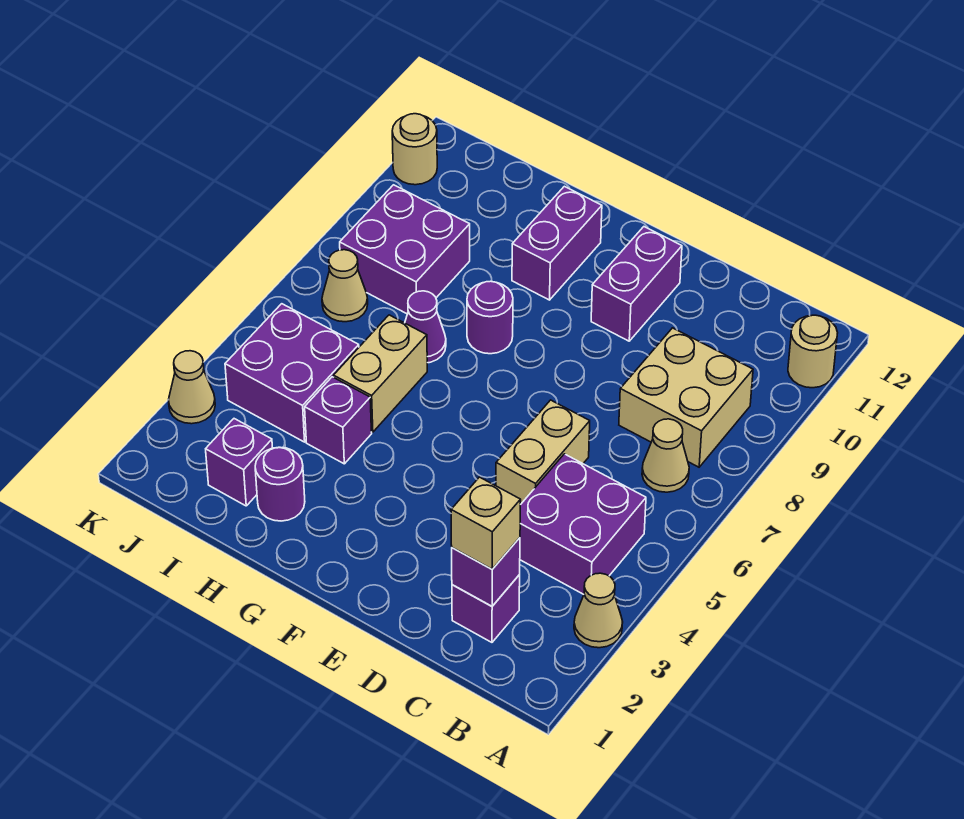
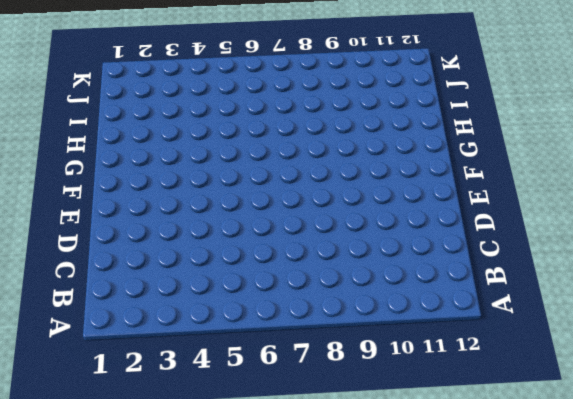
none -> tan cone A3 level 1
none -> tan round brick A11 level 1
none -> purple brick B4:C5 level 1

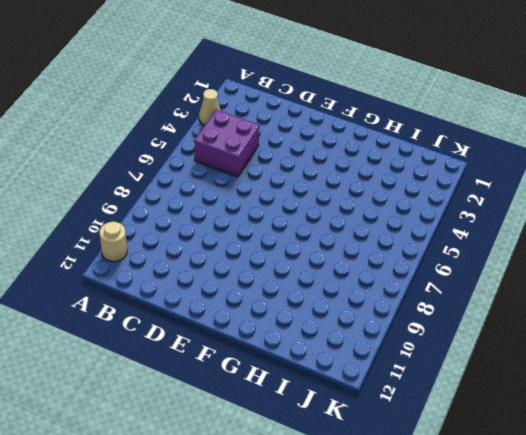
none -> tan cone B7 level 1
none -> tan brick B8:C9 level 1
none -> purple brick C2 level 1

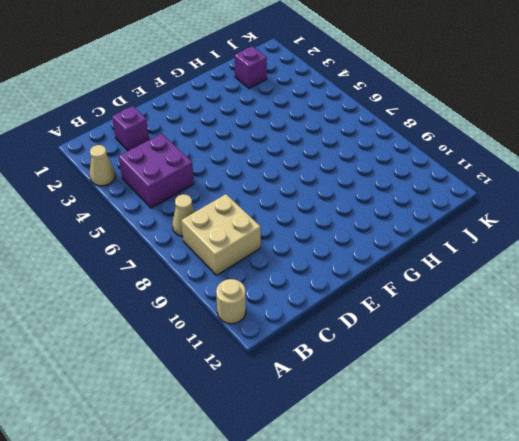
none -> tan brick D5:D6 level 1
none -> purple brick E10:E11 level 1
none -> purple round brick G8 level 1

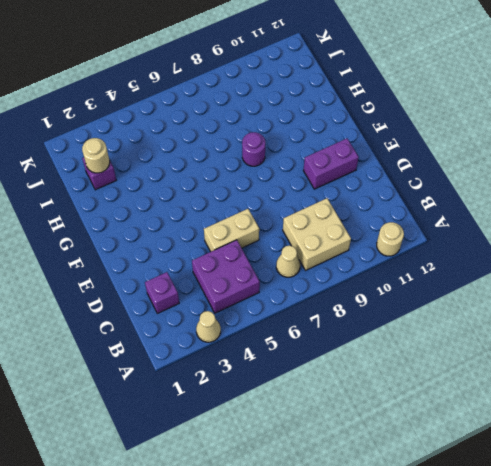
tan round brick I2 level 2 -> tan round brick K11 level 1
none -> purple brick G10:G11 level 1
none -> purple round brick H2 level 1
none -> purple brick H4 level 1

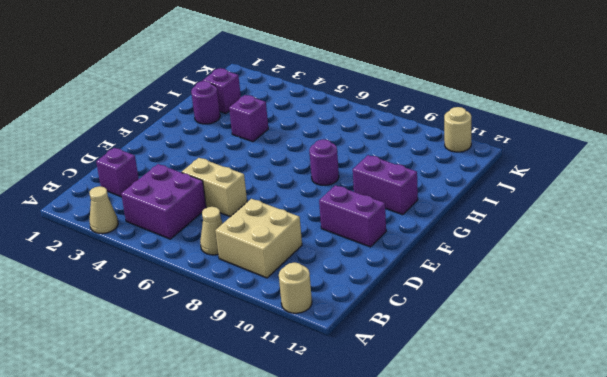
none -> tan brick H5:H6 level 1
none -> purple cone H7 level 1
none -> purple brick I4:J5 level 1

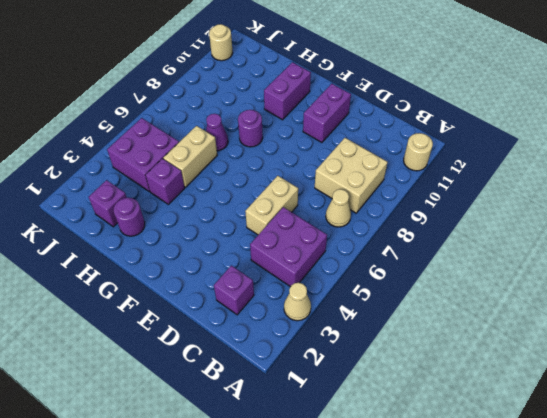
none -> purple brick I8:J9 level 1
none -> tan cone J7 level 1
none -> tan cone K3 level 1

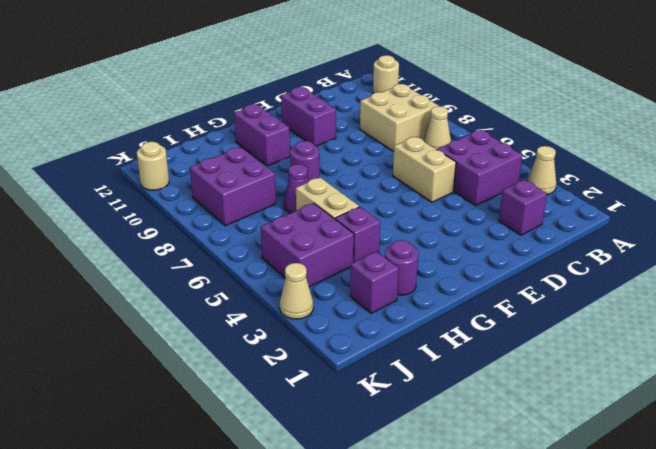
none -> tan cone J7 level 1
none -> purple brick C2 level 2
none -> tan brick C2 level 3

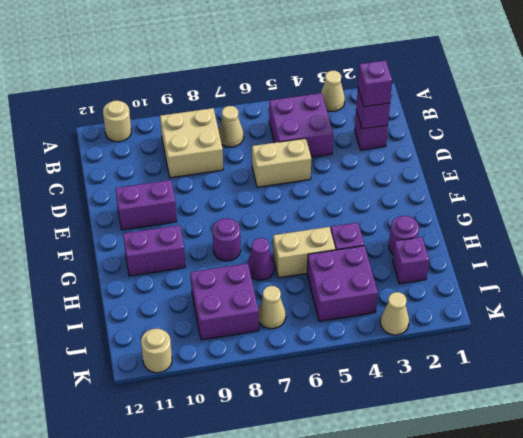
purple brick C2 level 3 -> tan brick C2 level 3

